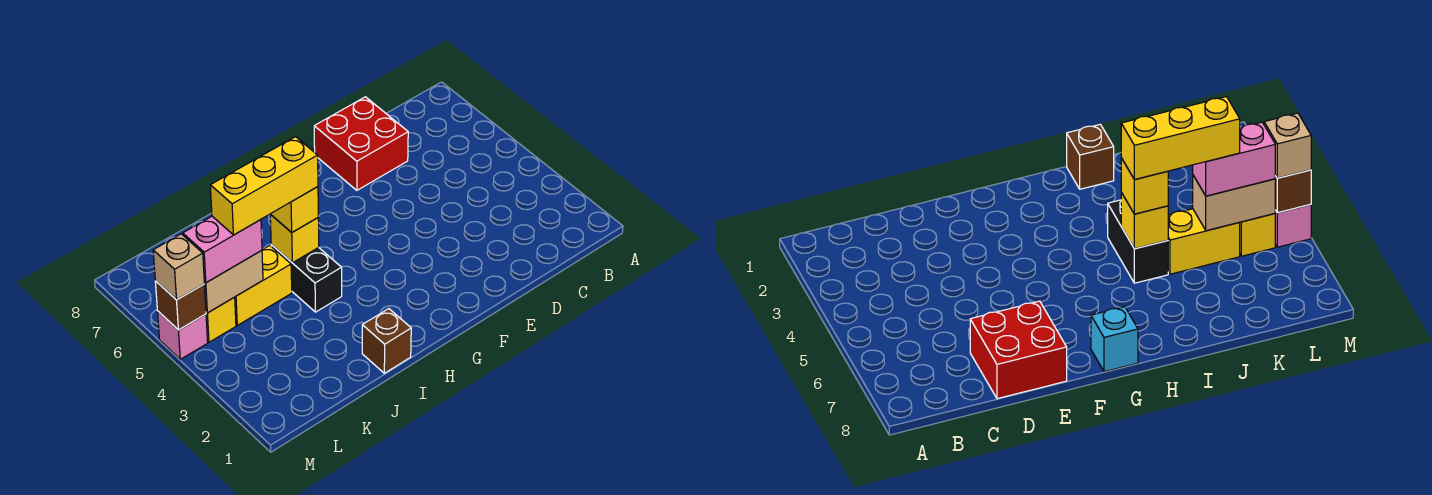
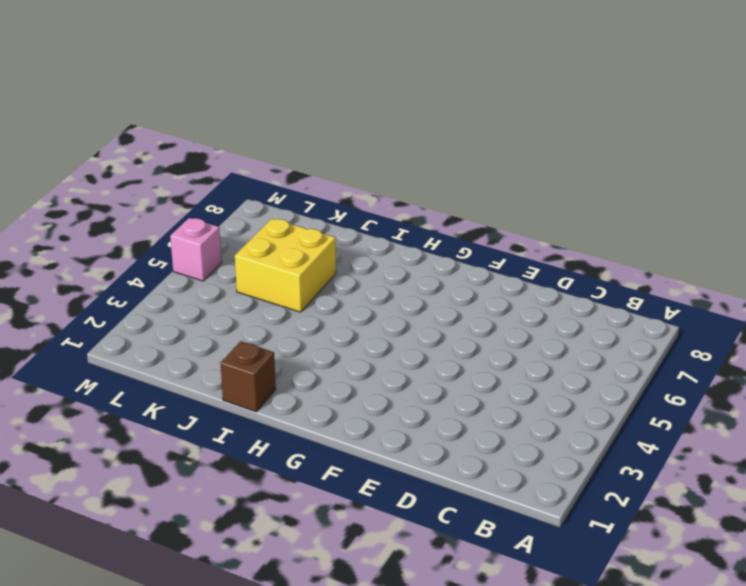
yellow brick J5:K6 level 1 -> yellow brick J5:K5 level 1
none -> red brick D7:E8 level 1
none -> cyan brick G8 level 1
none -> black brick I4:I5 level 1

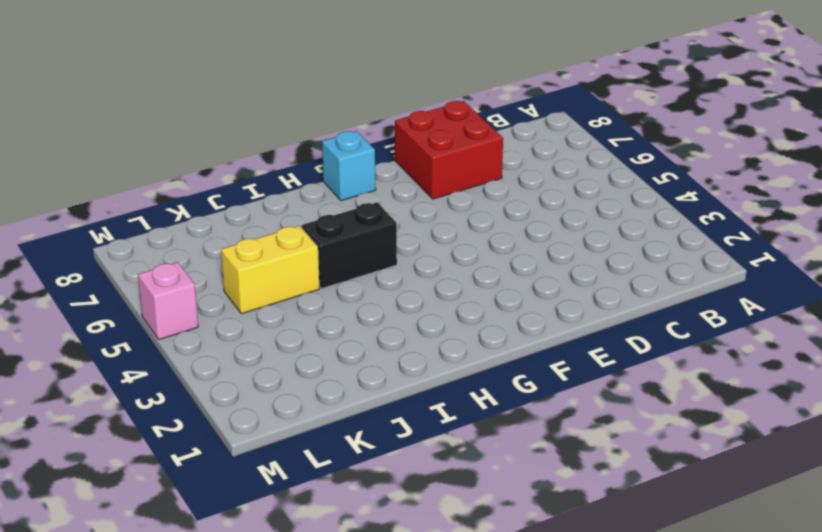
black brick H5:I5 level 1 -> black brick I4:I5 level 1
none -> brown brick I1 level 1
none -> yellow brick L5 level 1
none -> yellow brick I5 level 2

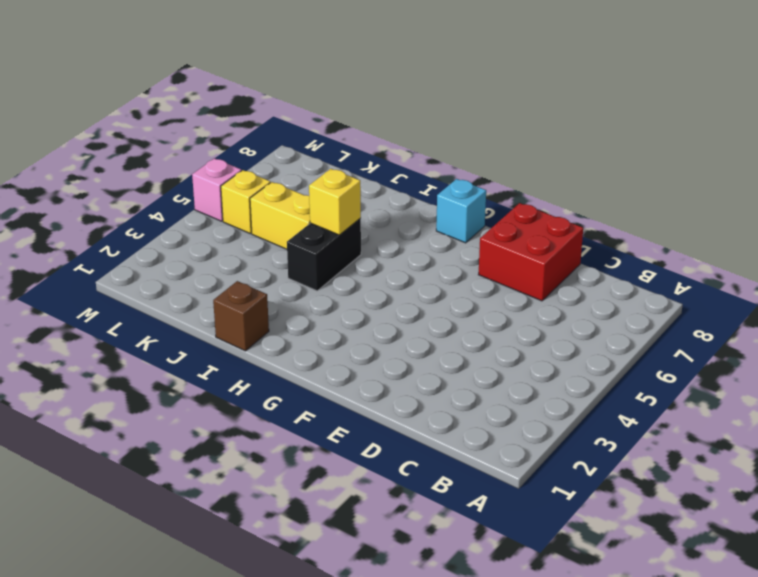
none -> tan brick K5:L5 level 2
none -> brown brick M5 level 2
none -> yellow brick I5 level 3

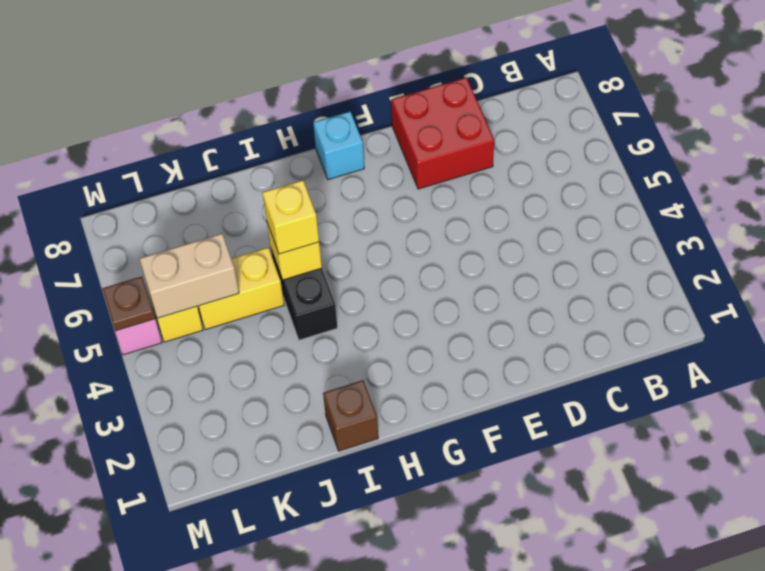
brown plate M5 level 2 -> brown brick M5 level 2
none -> pink brick K5:L5 level 3
none -> tan brick M5 level 3
none -> yellow brick I5:K5 level 4

